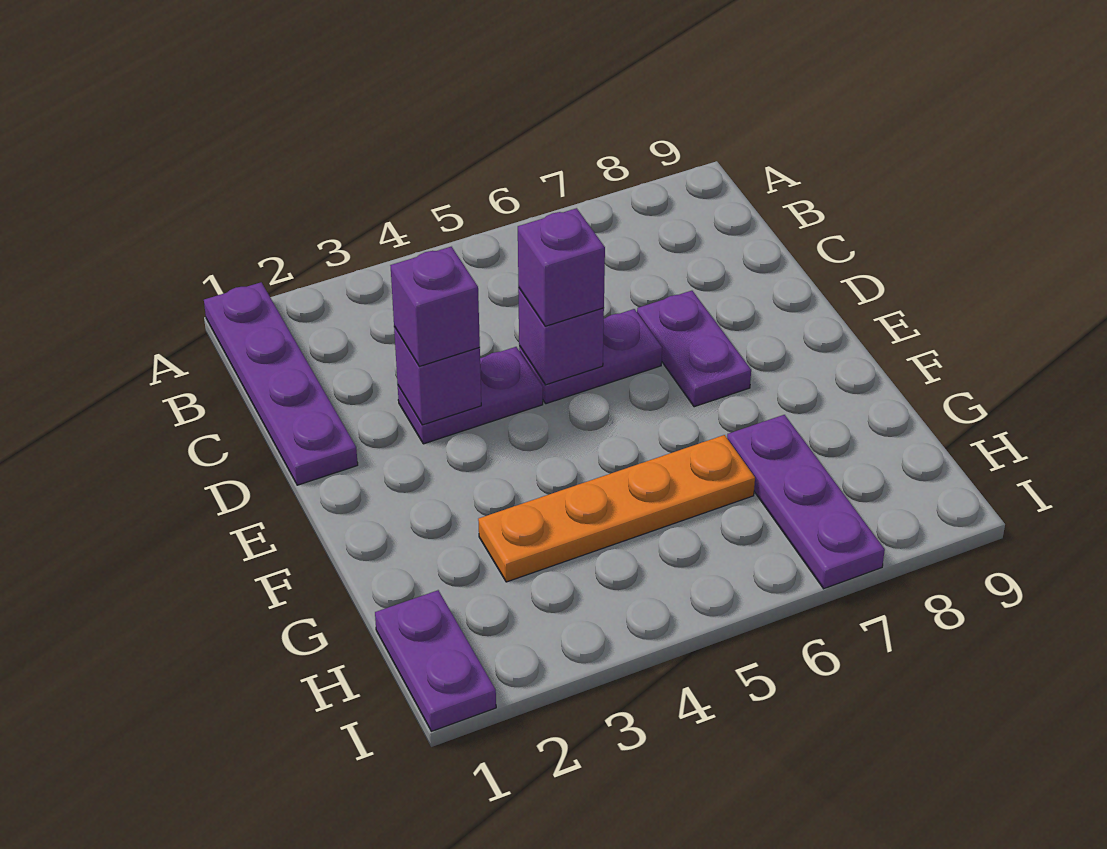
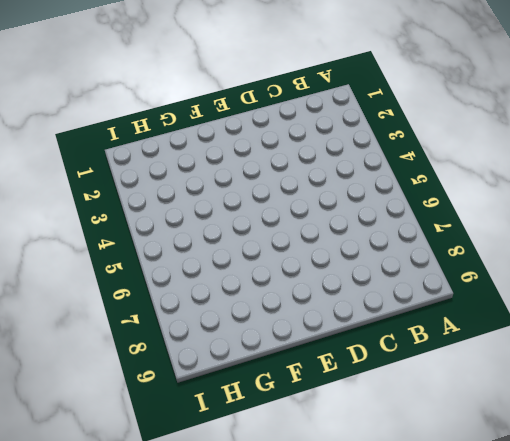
none -> purple plate A1:D1 level 1
none -> purple plate D3:D4 level 1

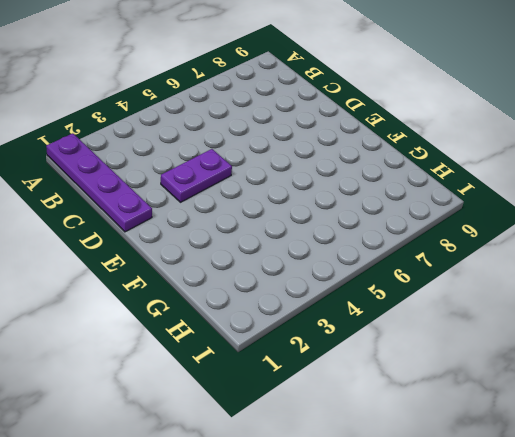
none -> purple plate D5:D6 level 1
none -> purple plate D7:E7 level 1

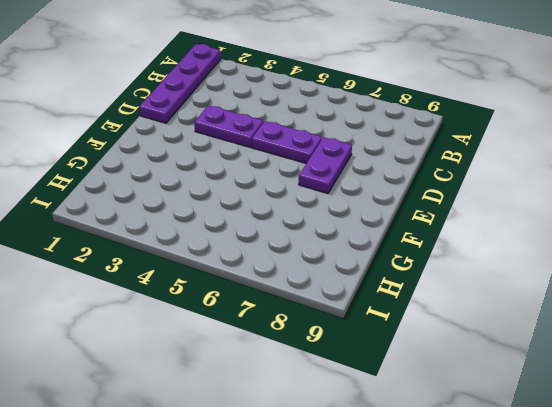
none -> orange plate G3:G6 level 1
none -> purple plate G7:I7 level 1

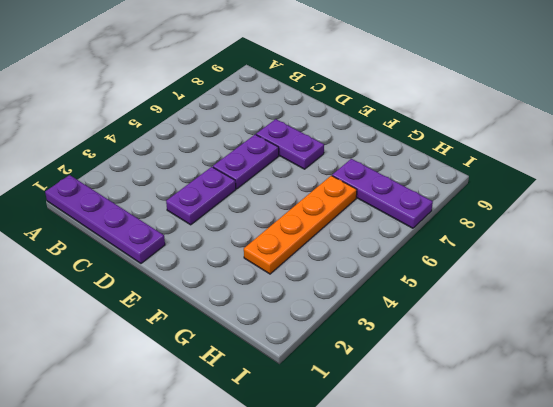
none -> purple plate H1:I1 level 1
none -> purple brick D3 level 2

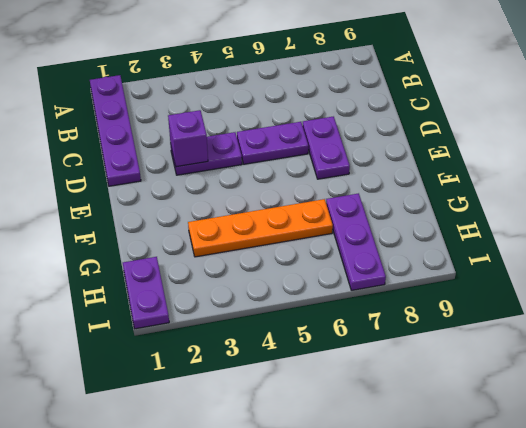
none -> purple brick D5 level 2
none -> purple brick D3 level 3

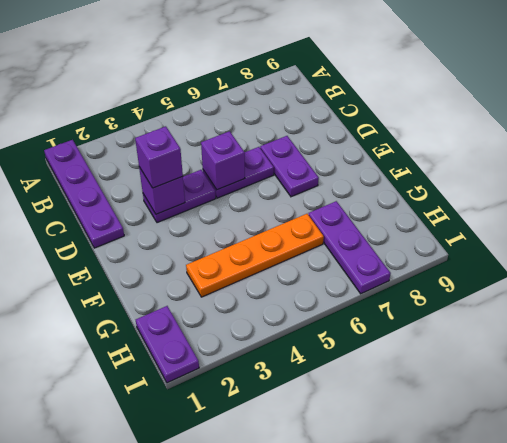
none -> purple brick D5 level 3

